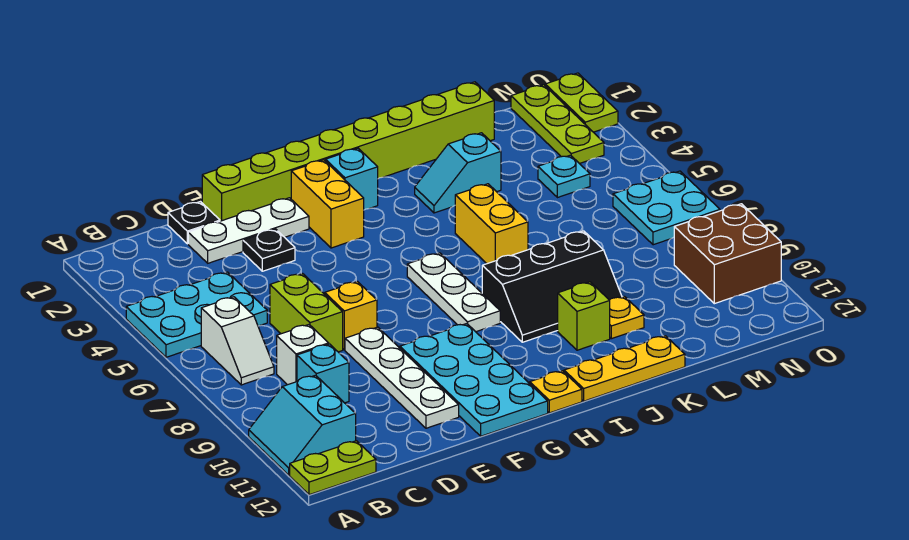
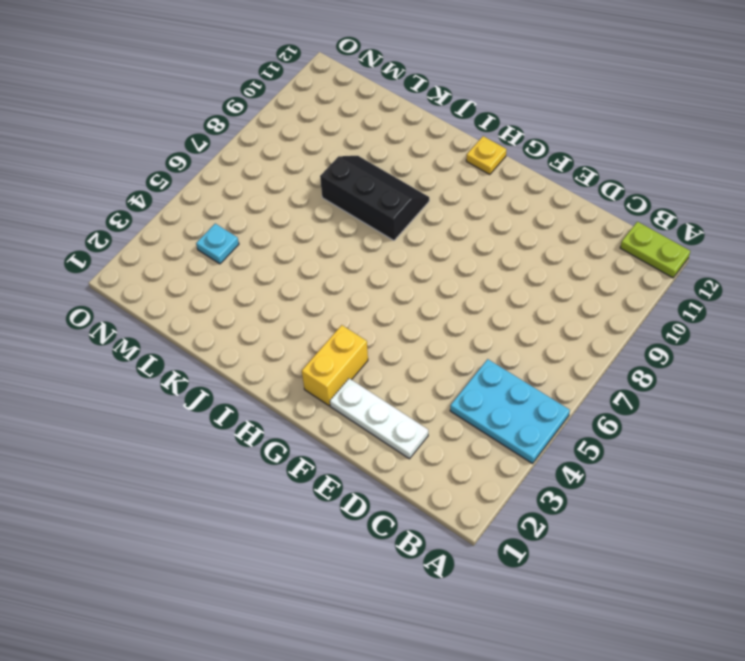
none -> cyan slope A10:B11 level 1 top B
none -> white slope B6:B7 level 1 top 6
none -> white brick C8 level 1

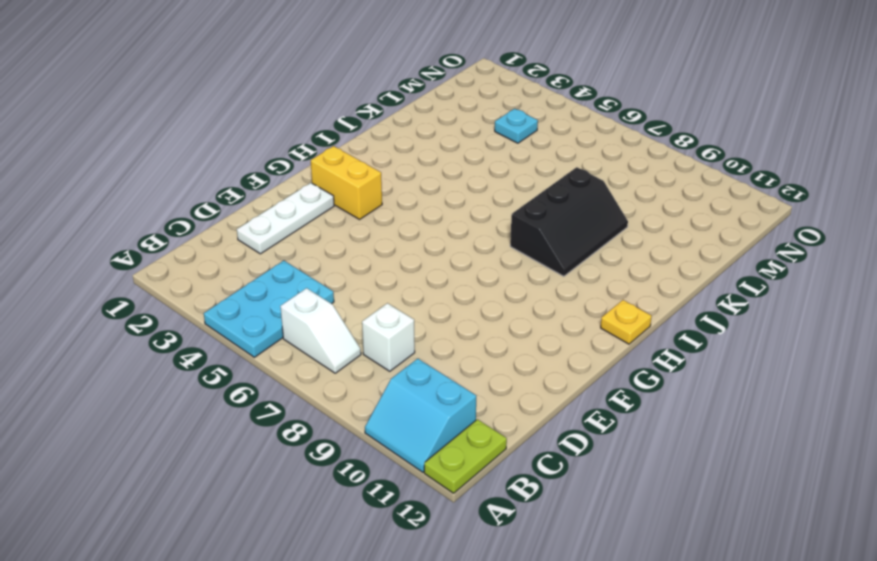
none -> cyan brick C9 level 1
none -> black plate D1 level 1
none -> lime brick D6:D7 level 1

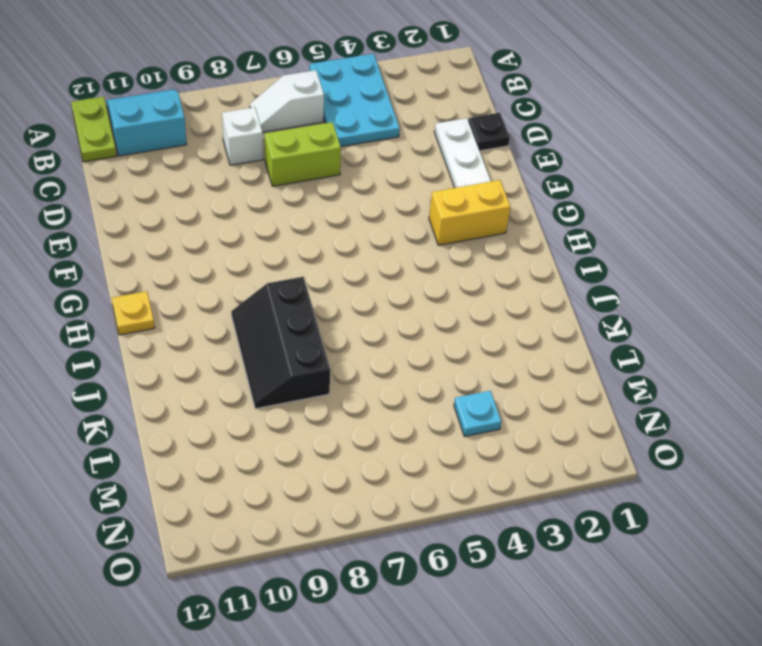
none -> cyan brick C9 level 1
none -> lime brick E1:L1 level 1
none -> black plate E3 level 1

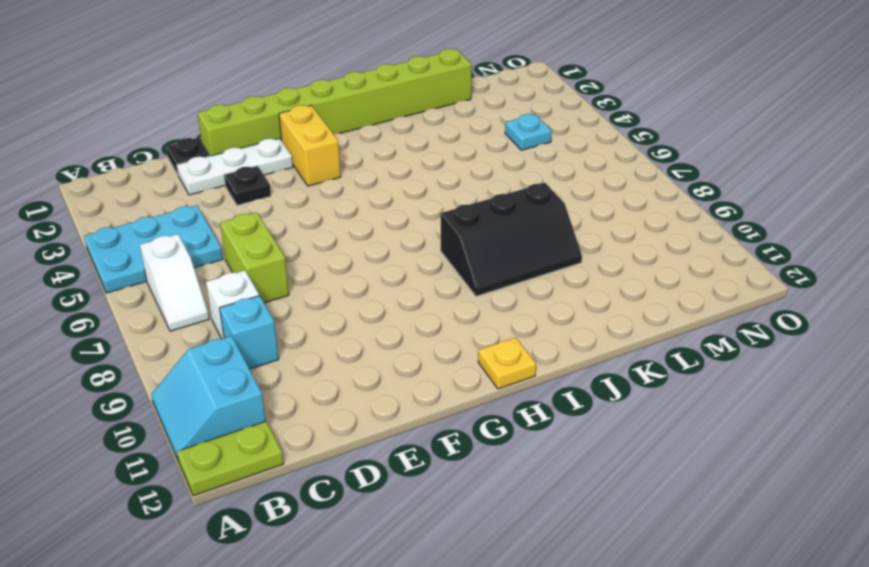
none -> yellow brick E7 level 1
none -> white plate E8:E11 level 1
none -> cyan plate F9:G12 level 1

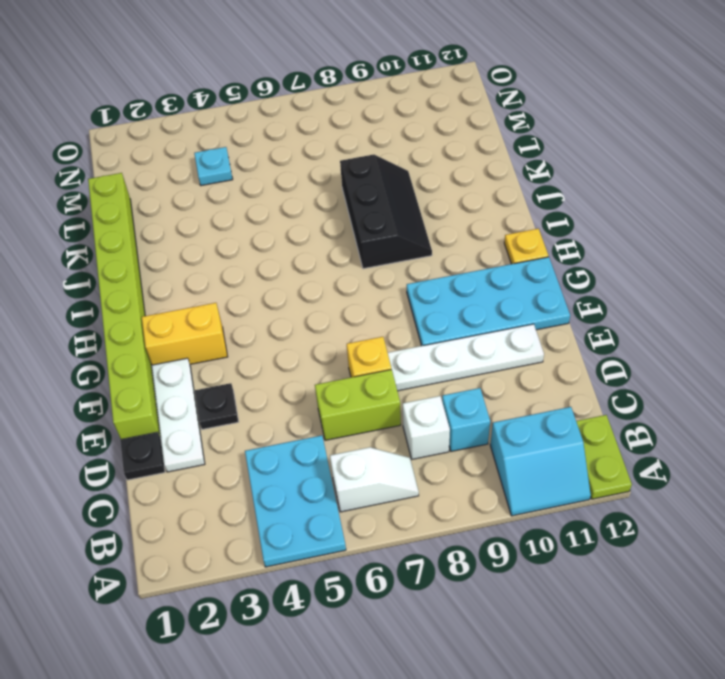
none -> cyan brick H2 level 1
none -> white plate H6:H8 level 1
none -> yellow plate I12:K12 level 1

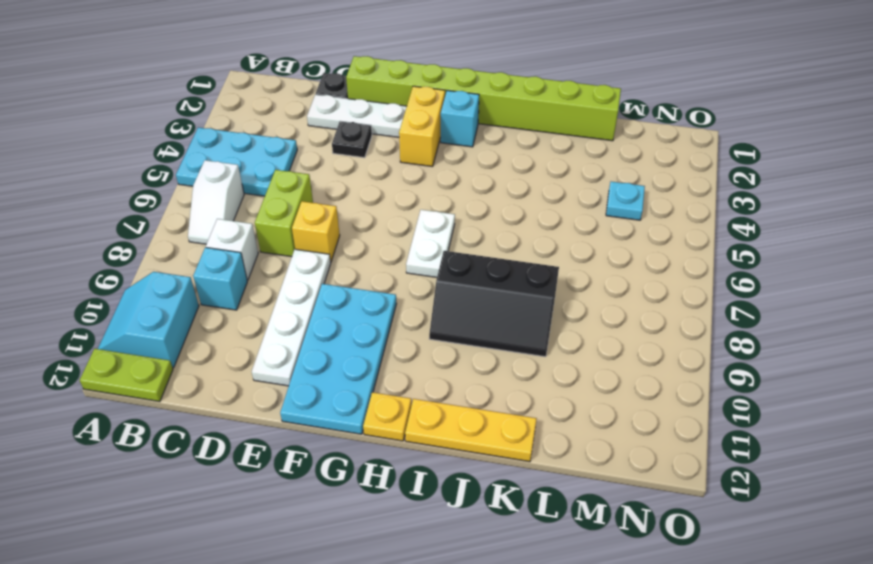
white plate H6:H7 level 1 -> white plate H6:H8 level 1
none -> cyan slope J3:K3 level 1 top K
none -> yellow brick J5:J6 level 1
none -> lime brick J10 level 1

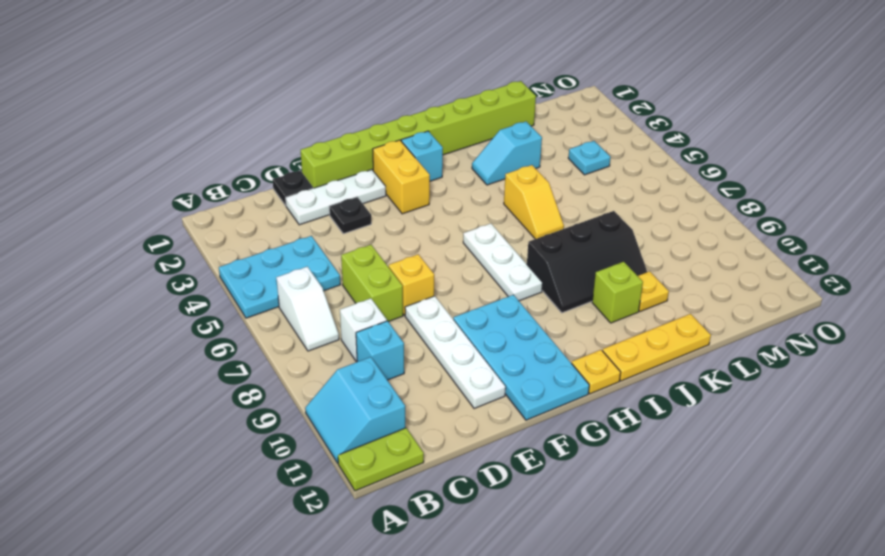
yellow slope J5:J6 level 1 top 5 -> yellow brick J5:J6 level 1
none -> lime plate N1:N3 level 1
none -> cyan plate N6:O7 level 1
none -> brown brick N9:O10 level 1

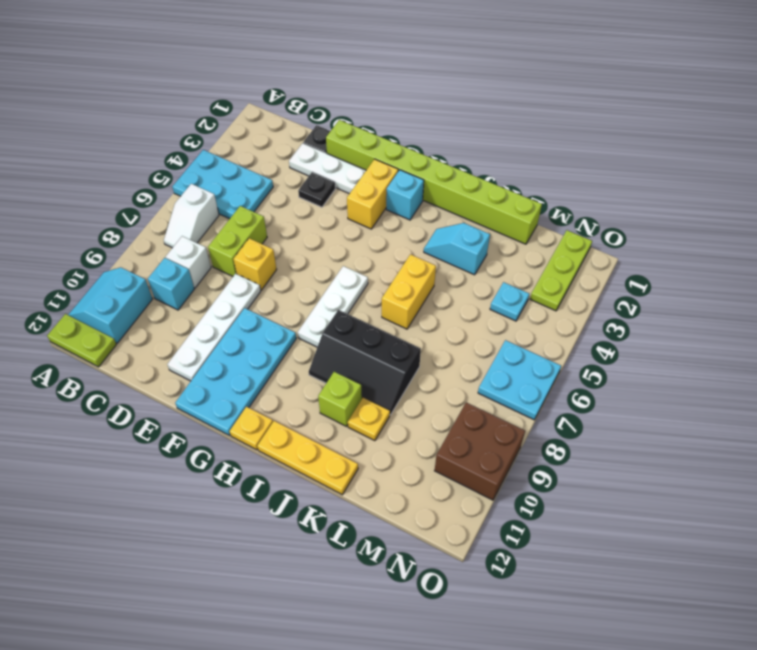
none -> lime plate O1:O2 level 1

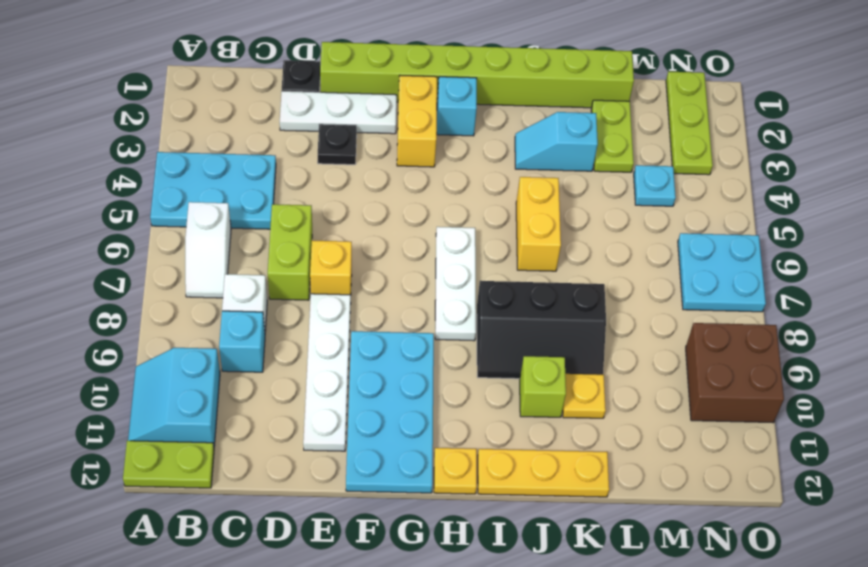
lime plate L2:L3 level 1 -> lime plate O1:O2 level 1

